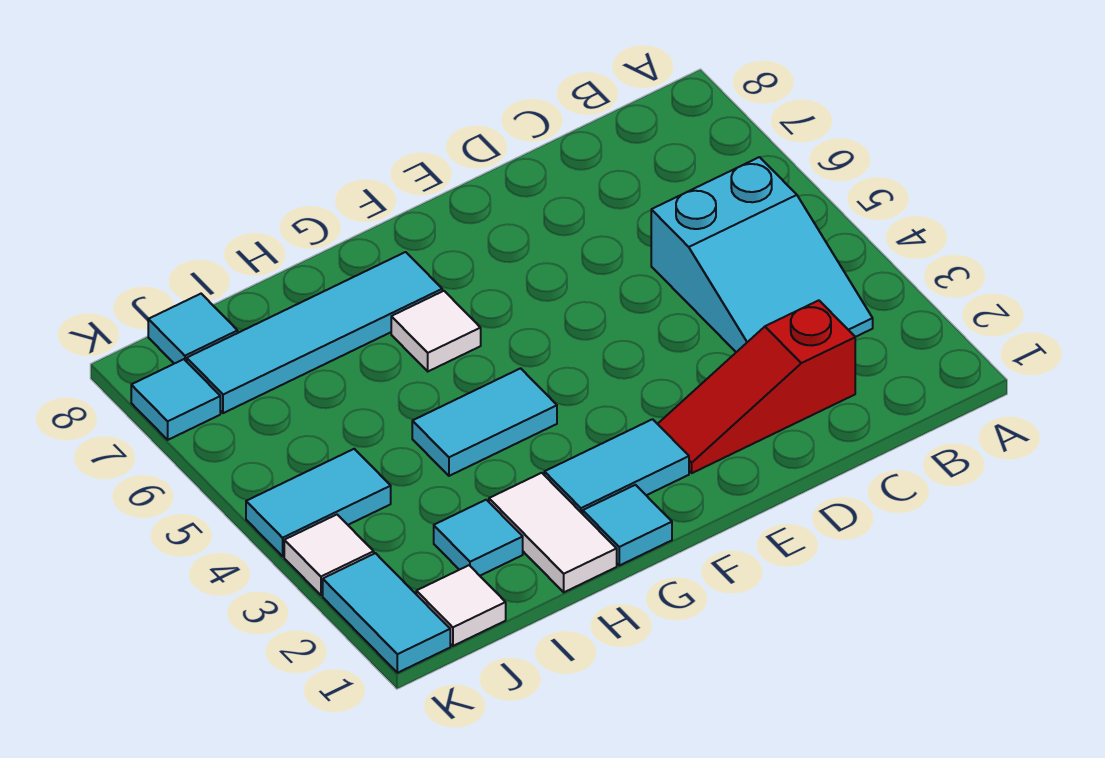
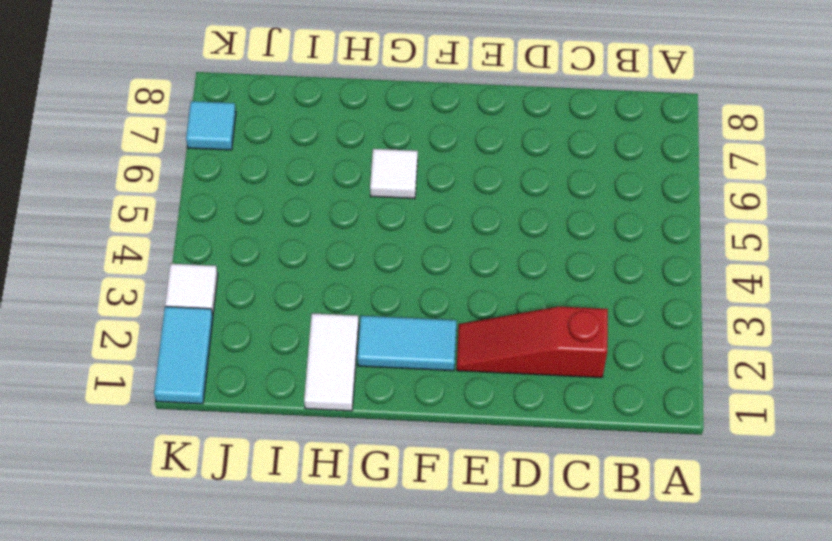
none -> cyan slope B3:C5 level 1 top 5
none -> cyan tile G1 level 1
none -> cyan tile G4:H4 level 1

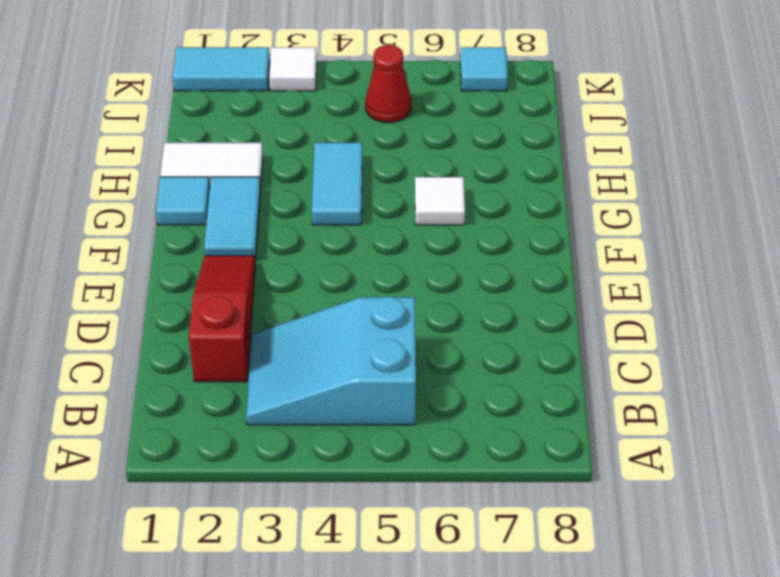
red cone J5 level 1 -> none
none -> cyan tile G7:J7 level 1
none -> cyan tile I2 level 1
none -> white tile J1 level 1

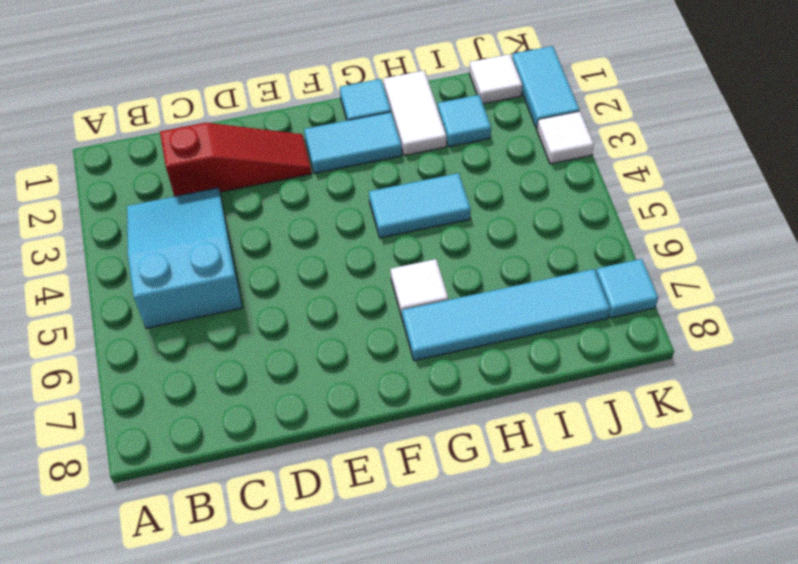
none -> cyan tile J4:K4 level 1
none -> cyan tile J8 level 1

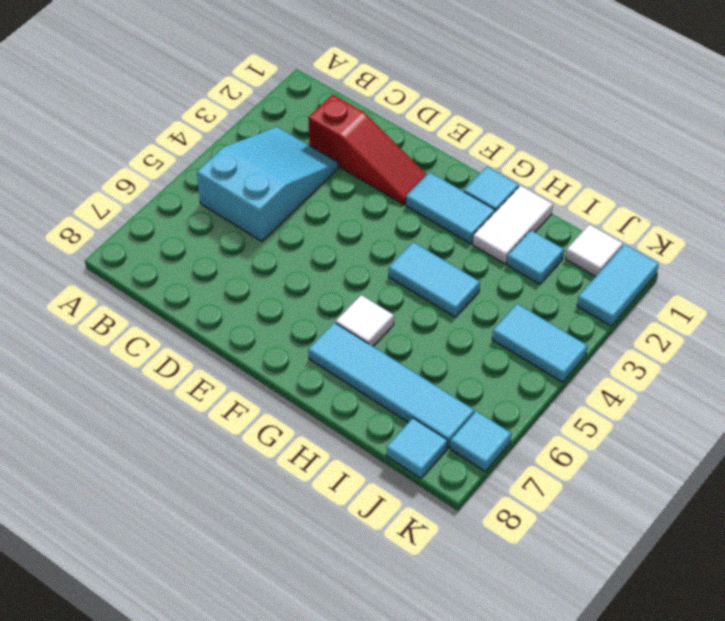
none -> white tile K3 level 1

